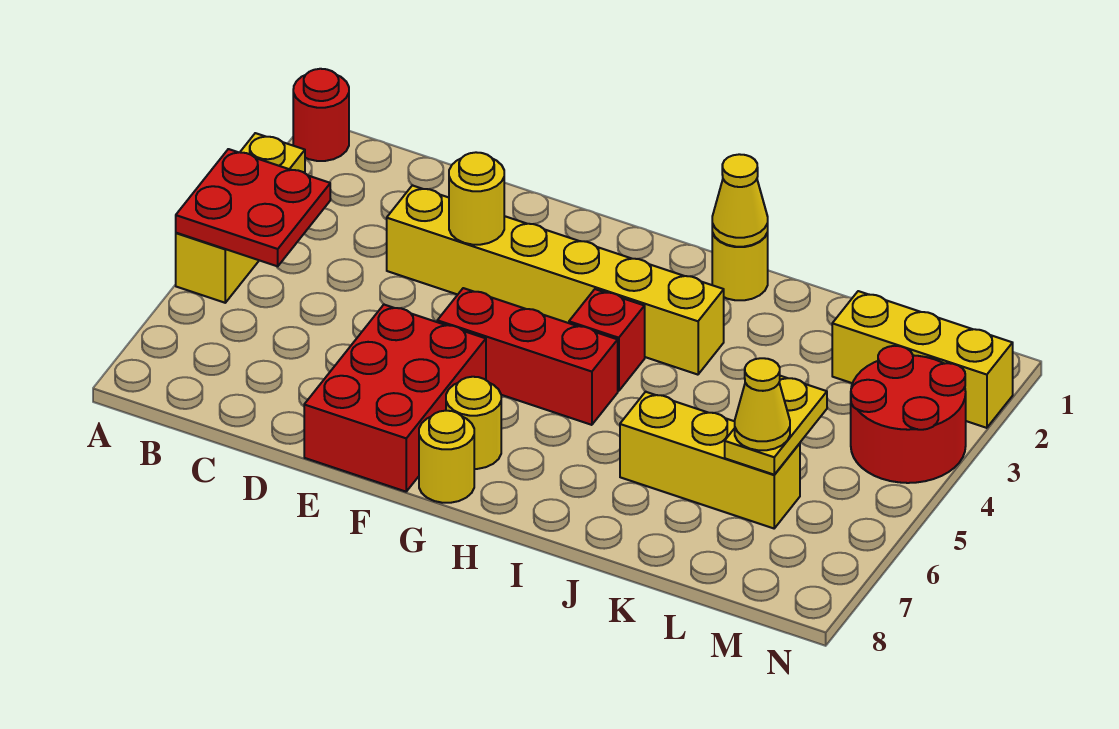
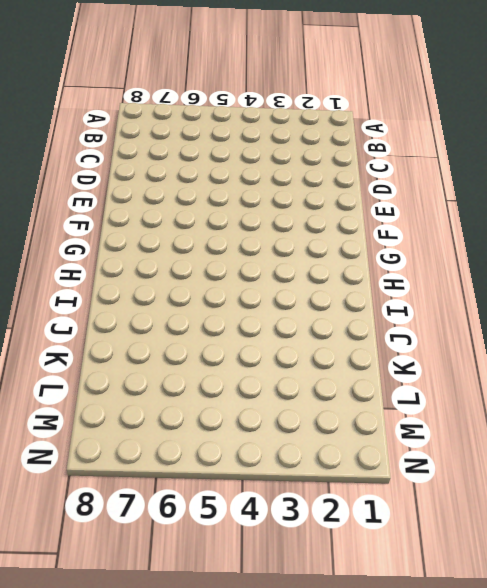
none -> red round brick A1 level 1
none -> yellow brick A3:A5 level 1
none -> yellow brick D3:I3 level 1

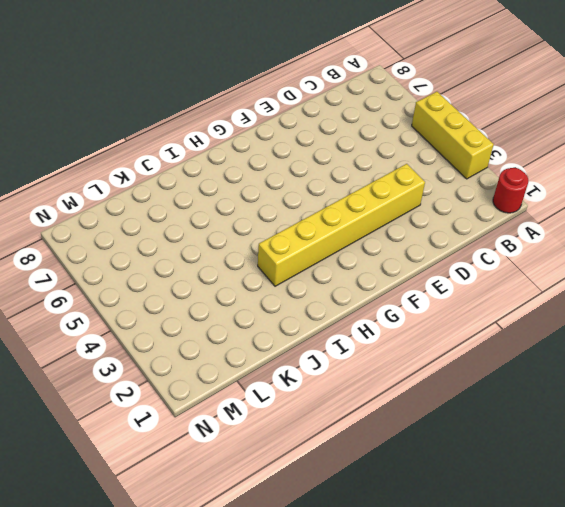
none -> red brick E6:F8 level 1
none -> red brick F5:H5 level 1
none -> yellow round brick G7 level 1

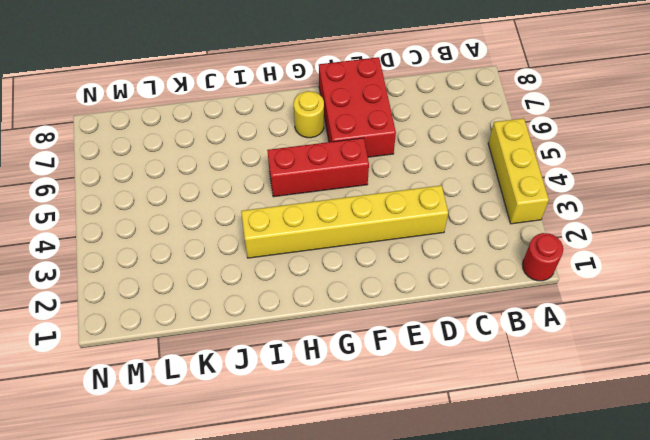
none -> yellow round brick G8 level 1
none -> red brick H4 level 1
none -> yellow round brick I1 level 1

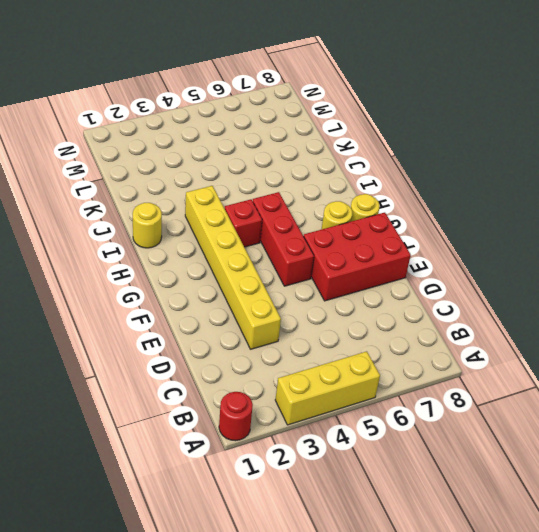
none -> yellow brick J6:L6 level 1
none -> yellow brick L2:N2 level 1
none -> red round brick M3:N4 level 1

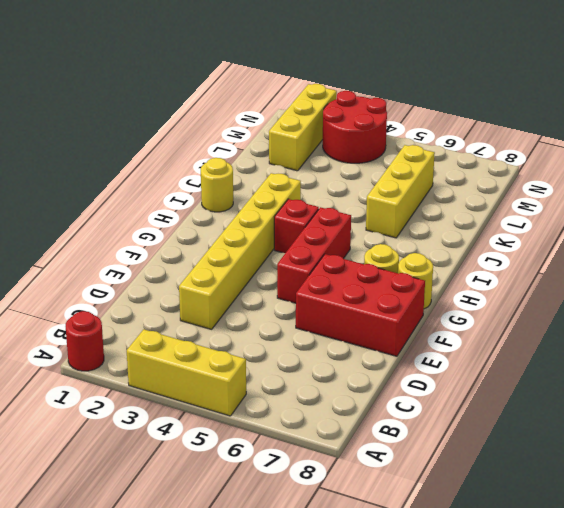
none -> red plate A4:B5 level 2
none -> yellow round brick E3 level 2
none -> yellow cone I1 level 2

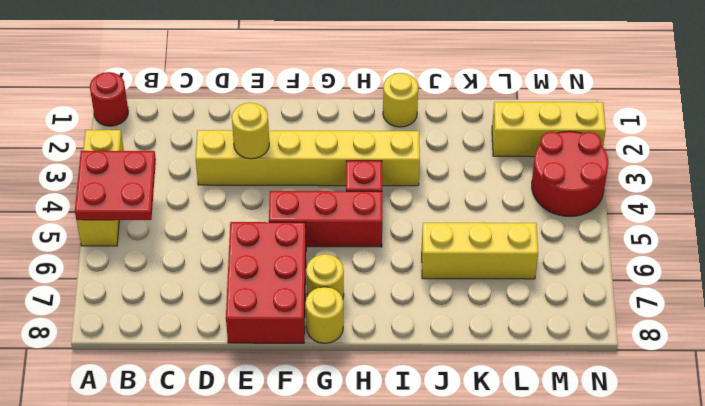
none -> yellow cone I1 level 2
none -> yellow plate L5:L6 level 2
none -> yellow cone L6 level 3

